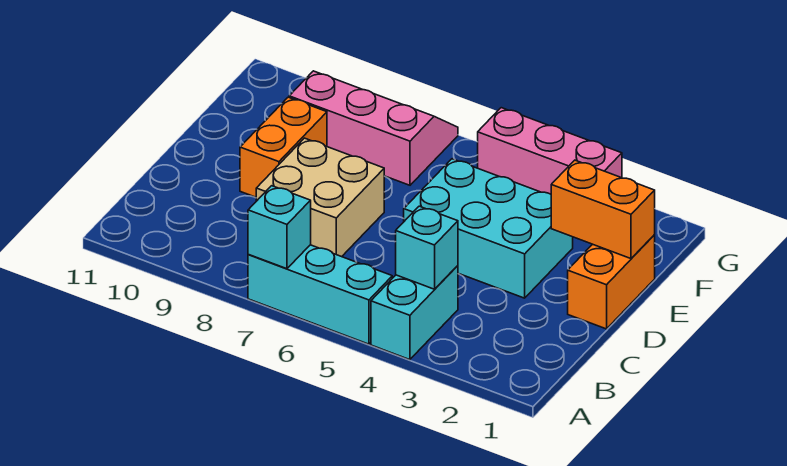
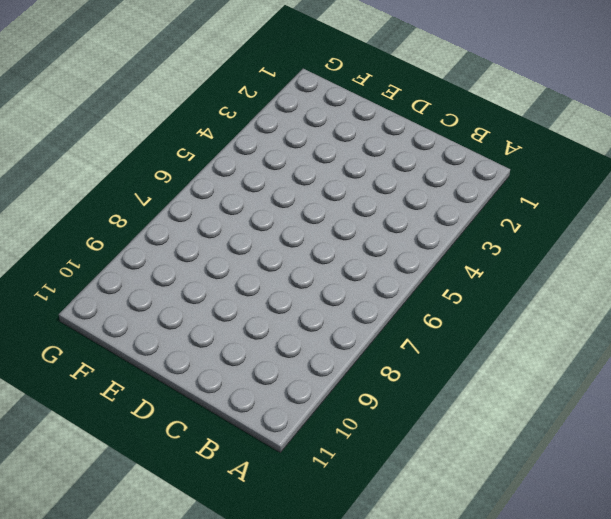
none -> cyan brick A4:B4 level 1
none -> cyan brick A5:A7 level 1

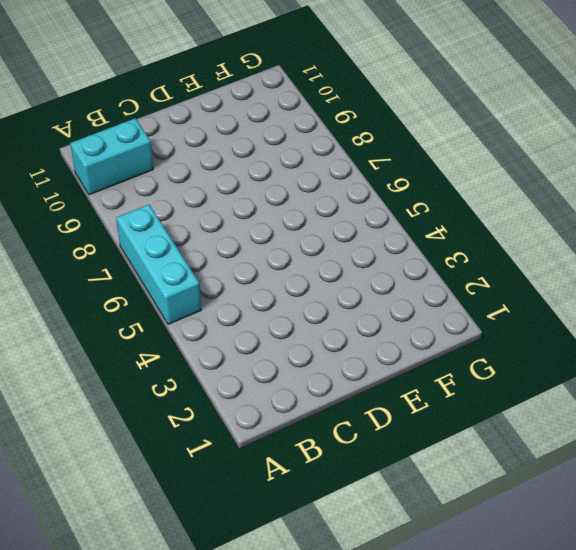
cyan brick A10:B10 level 1 -> cyan brick A4:B4 level 1
none -> tan brick C7:D8 level 1
none -> orange brick D1:E1 level 1

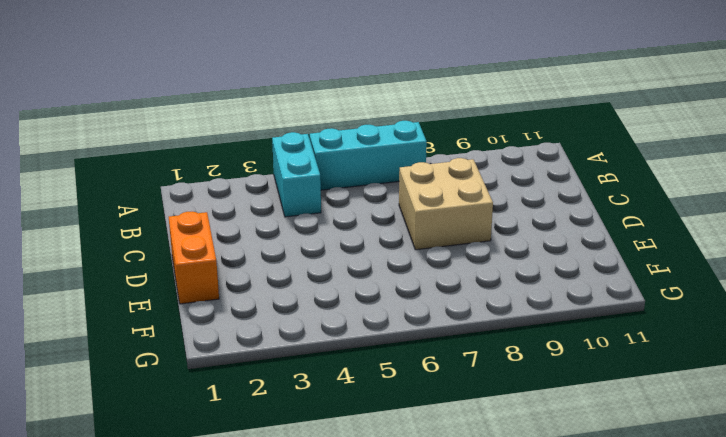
none -> cyan brick D3:E5 level 1
none -> orange brick D9:E9 level 1

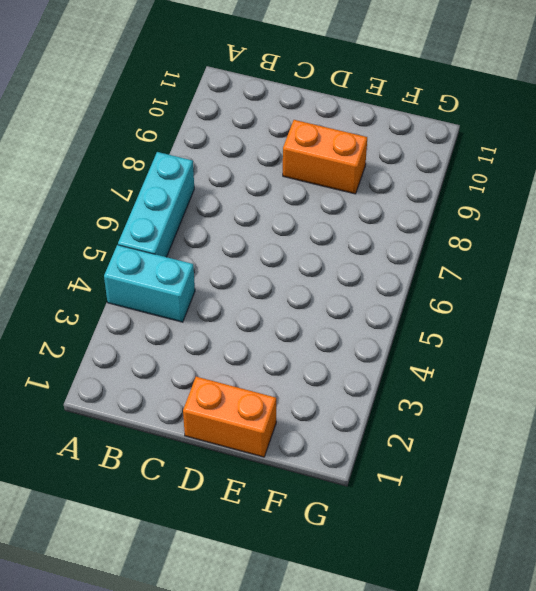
none -> tan brick C7:D8 level 1
none -> cyan brick D3:E5 level 1

